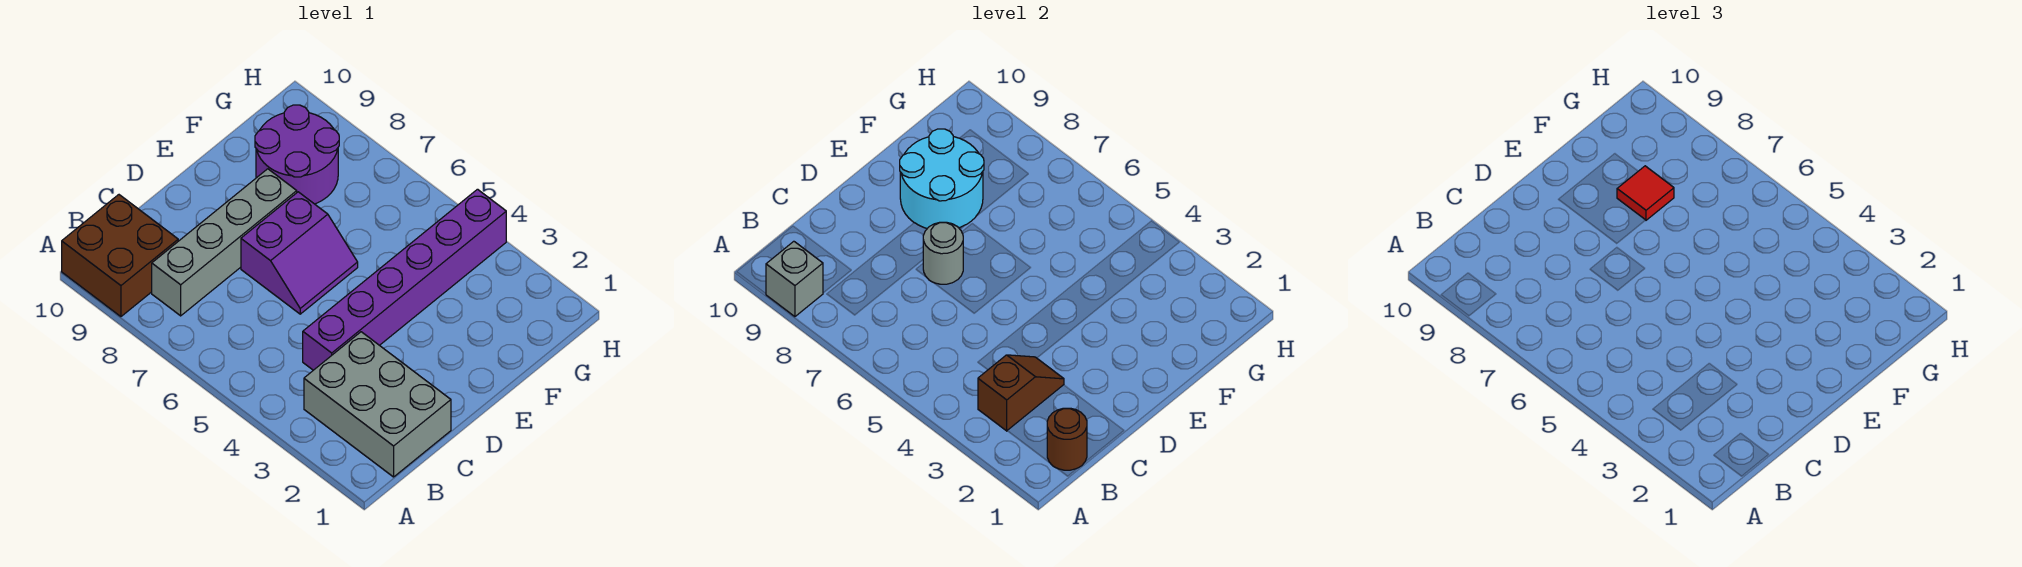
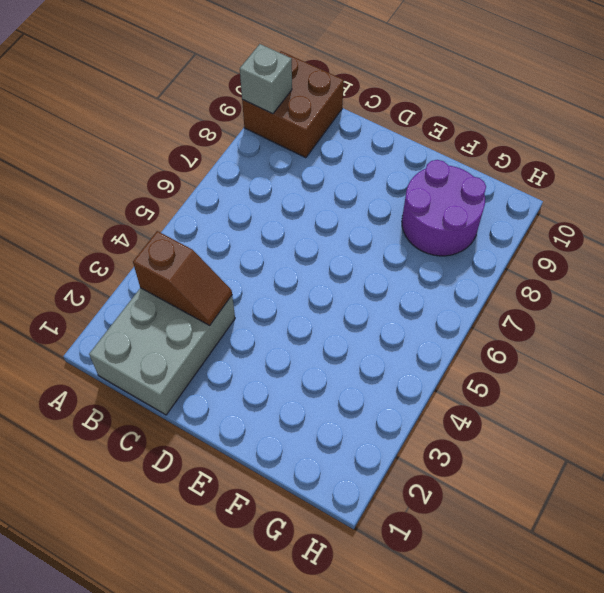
none -> grey brick B8:E8 level 1
none -> purple brick C4:H4 level 1
none -> purple slope D6:E7 level 1 top 7

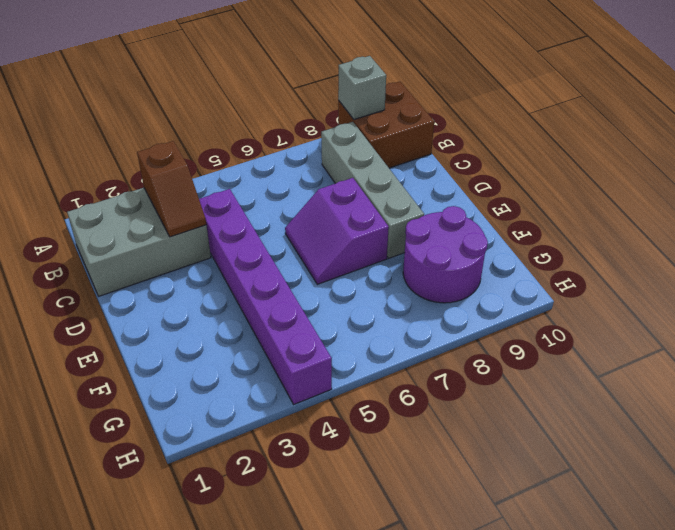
none -> brown round brick B1 level 2
none -> grey round brick D7 level 2
none -> cyan round brick E8:F9 level 2

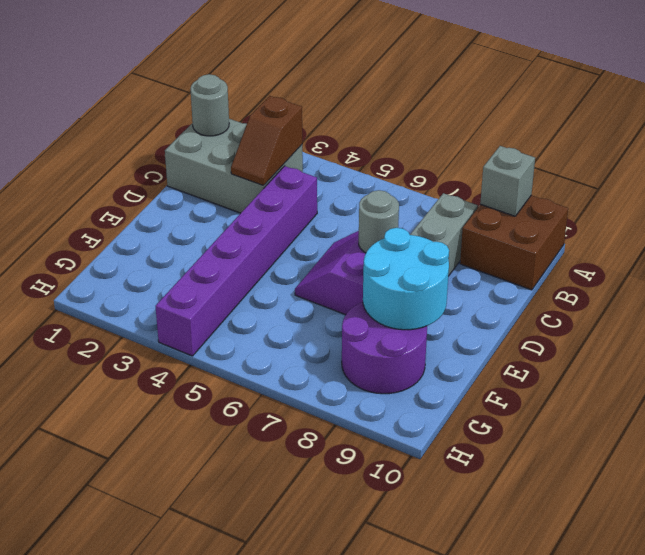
grey round brick B1 level 2 -> brown round brick B1 level 2
none -> red tile F8 level 3

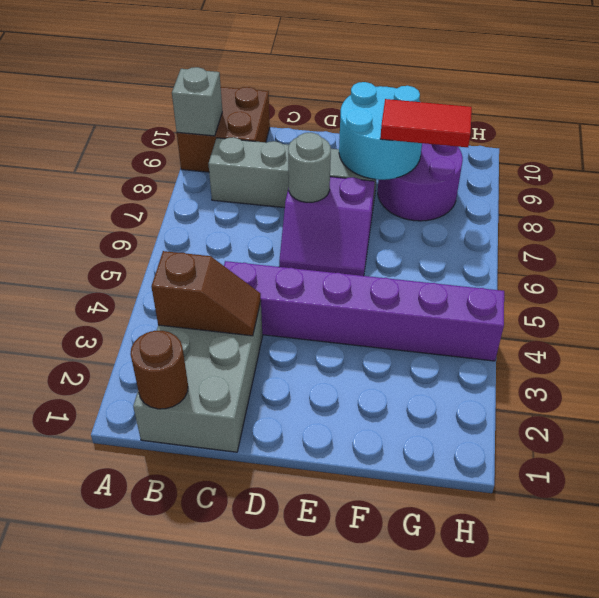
red tile F8:G8 level 3 -> red tile F8 level 3

